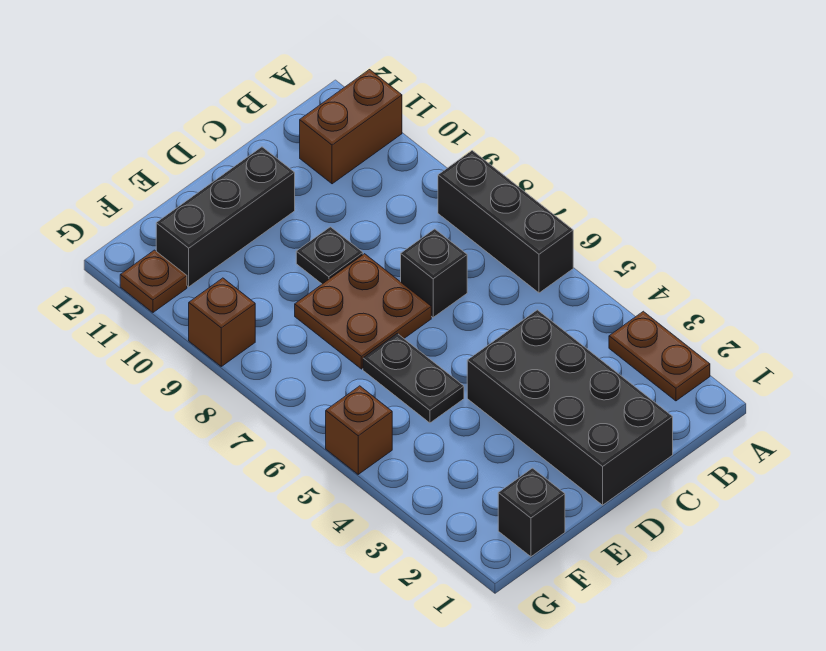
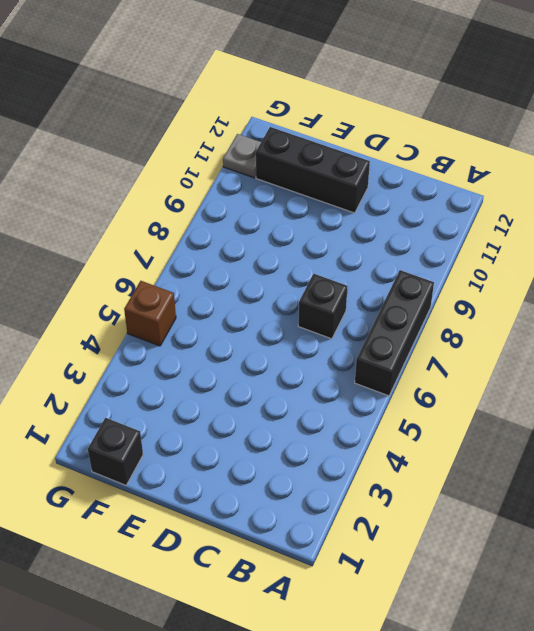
grey plate G11 level 1 -> brown plate G11 level 1
none -> brown plate A2:A3 level 1
none -> brown brick A11:B11 level 1
none -> black brick C1:D4 level 1

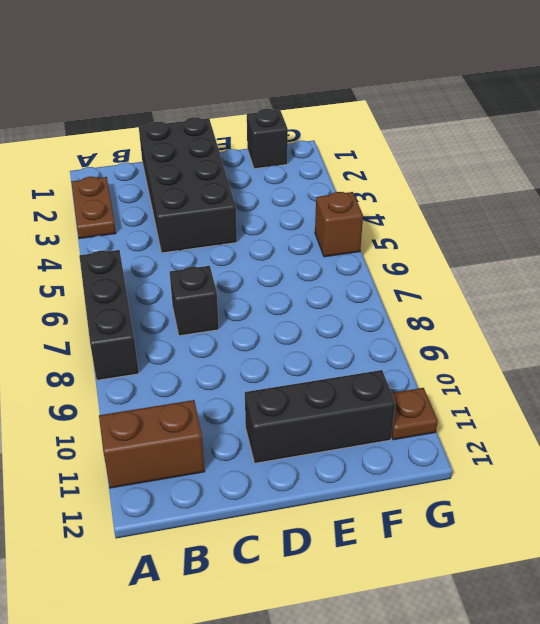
none -> brown plate D7:E8 level 1
none -> black plate D9 level 1
none -> black plate E5:E6 level 1

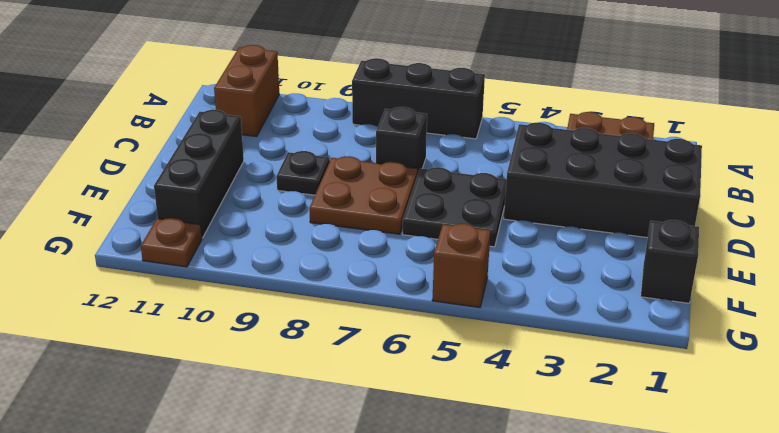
black plate D5:E6 level 1 -> black plate E5:E6 level 1
none -> brown brick G9 level 1

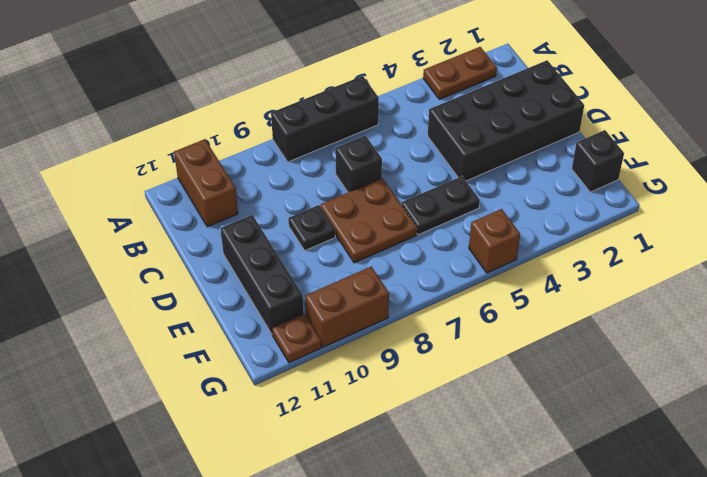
brown brick G9:G10 level 1 -> brown brick G9 level 1

